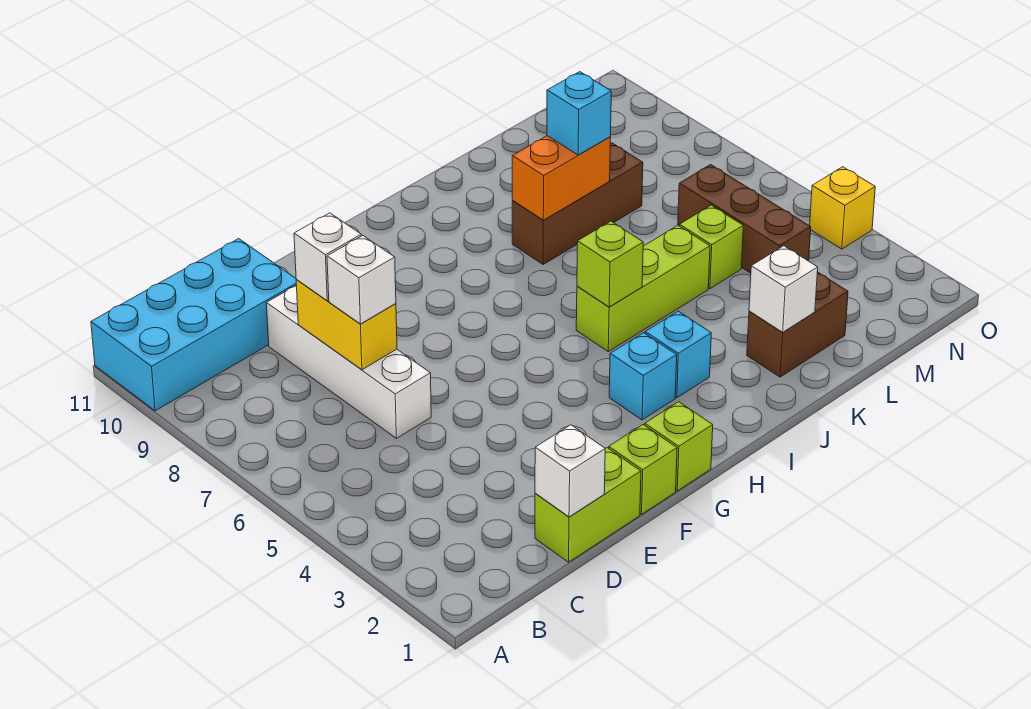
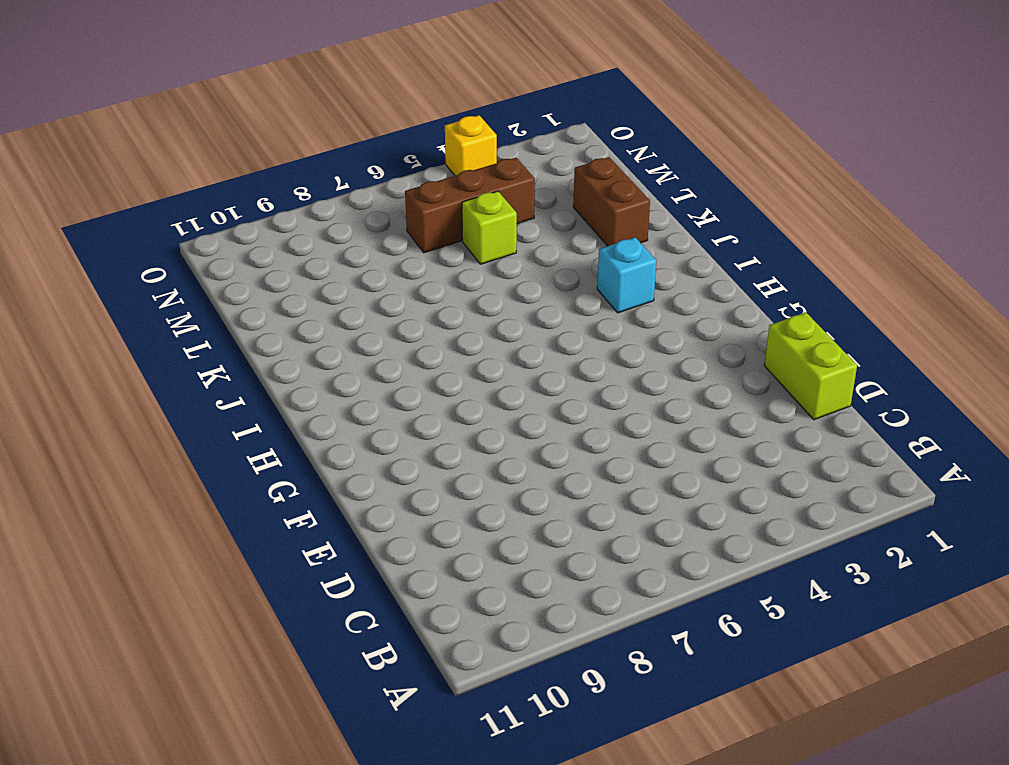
none -> cyan brick A10:D11 level 1
none -> white brick D6:D9 level 1
none -> lime brick F1 level 1

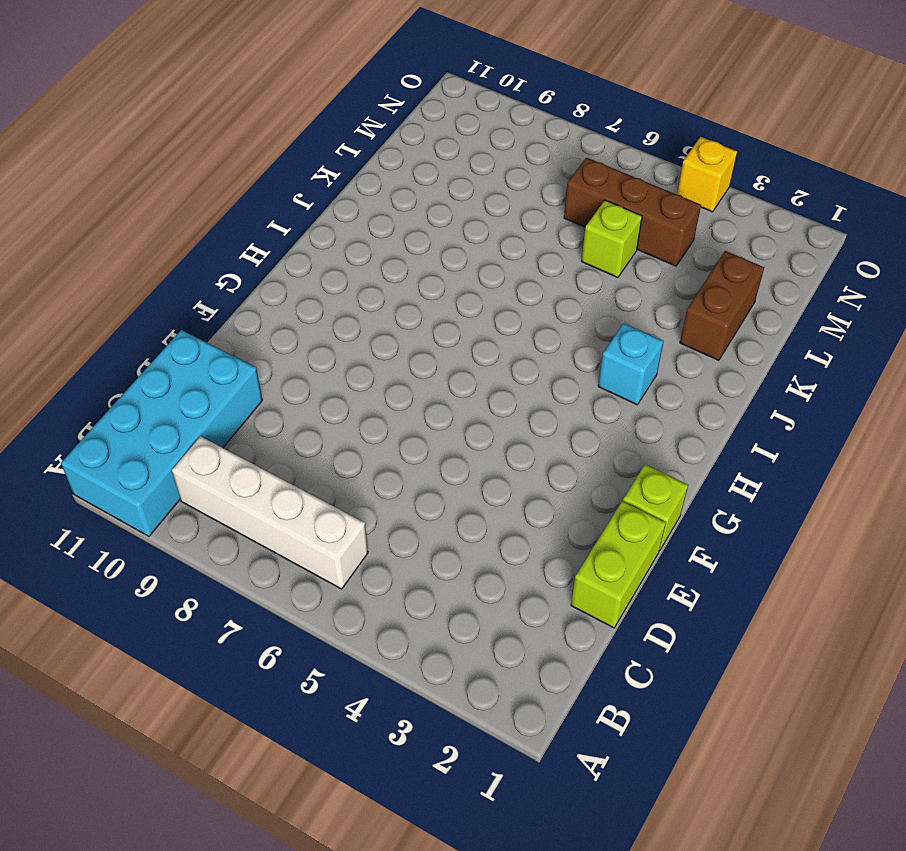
white brick B6:B9 level 1 -> white brick D6:D9 level 1
none -> lime brick G1 level 1
none -> cyan brick H3 level 1
none -> lime brick I5:K5 level 1

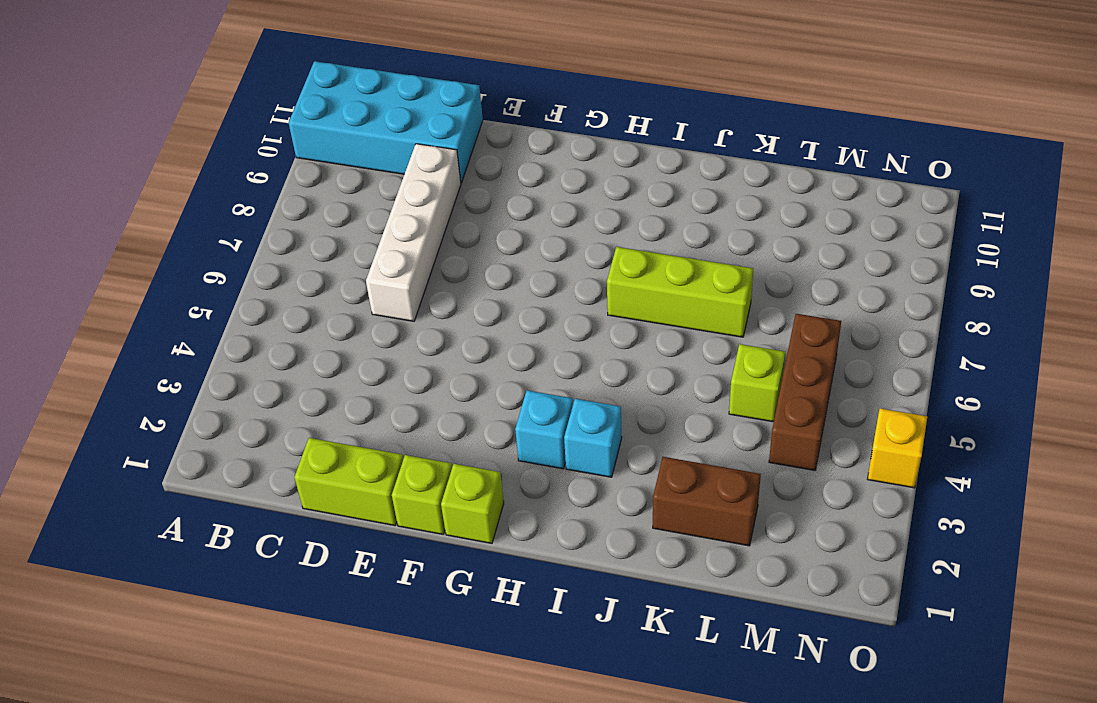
lime brick I7:K7 level 1 -> lime brick I5:K5 level 1
none -> brown brick J8:L8 level 1
none -> white brick D1 level 2
none -> yellow brick D7:D8 level 2

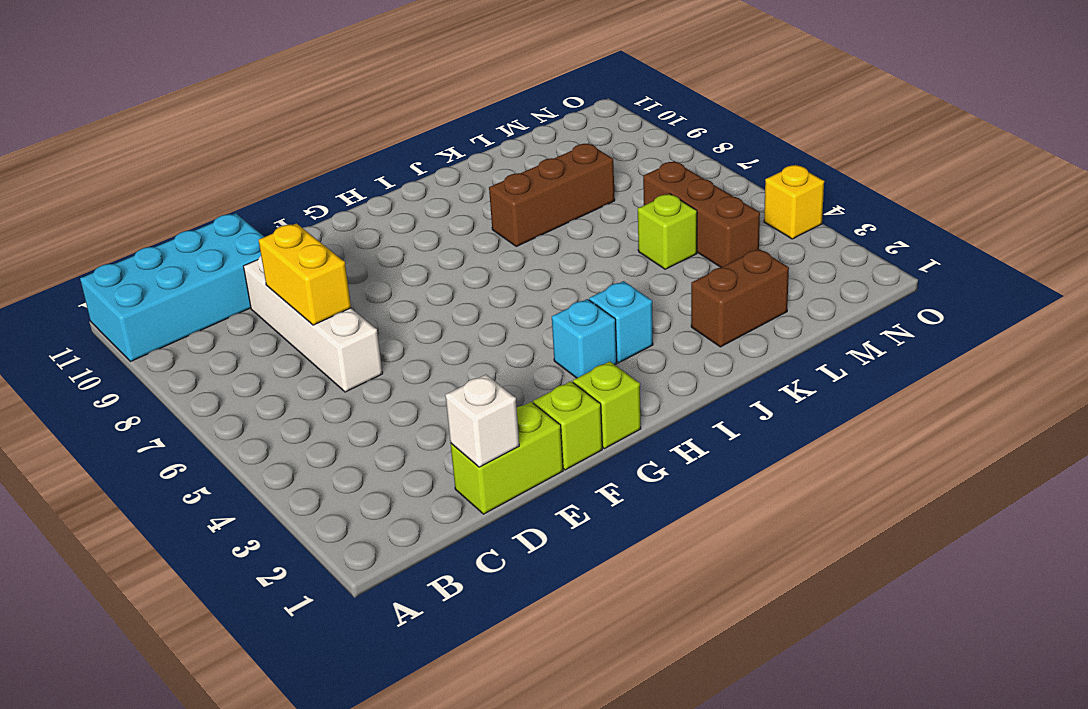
none -> lime brick I5:K5 level 1
none -> lime brick I5 level 2
none -> orange brick J8:K8 level 2

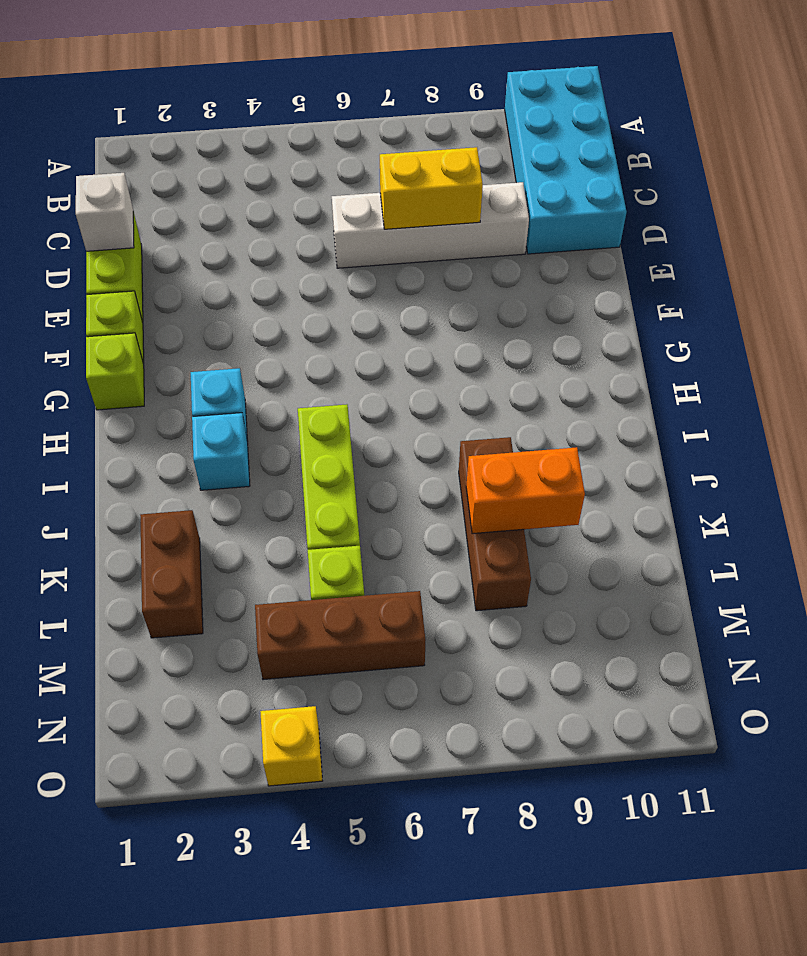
orange brick K8:K9 level 2 -> orange brick J8:K8 level 2
none -> lime brick I5 level 2
none -> white brick K2 level 2
none -> white brick D7 level 3

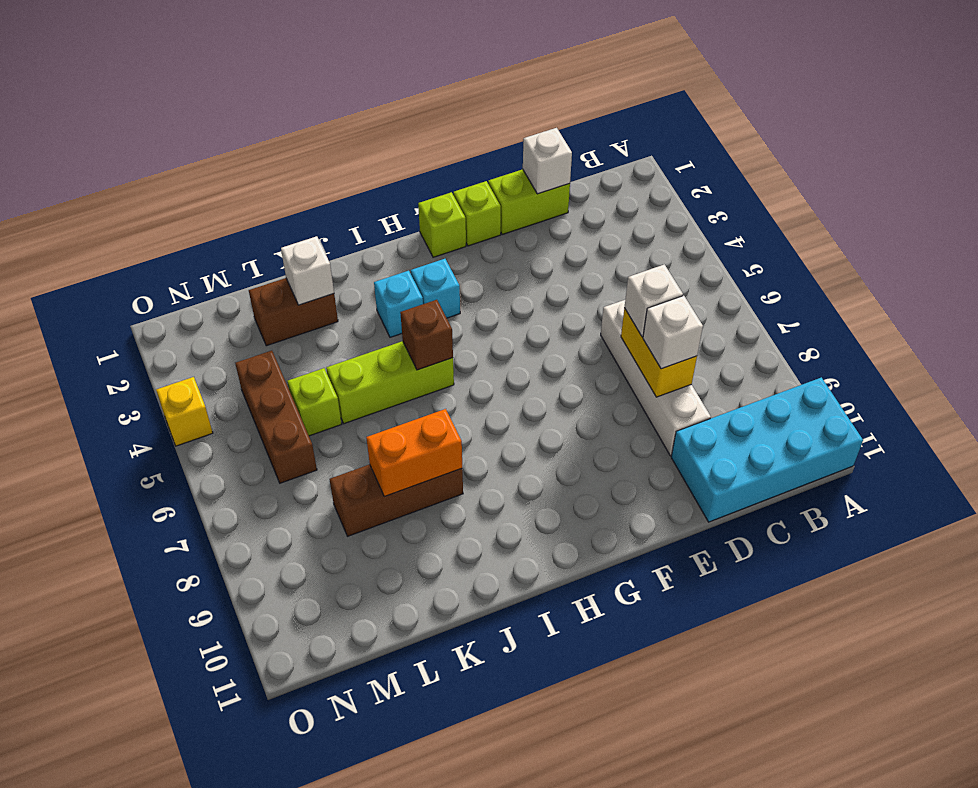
brown brick I5 level 2 -> lime brick I5 level 2
none -> cyan brick K8 level 3

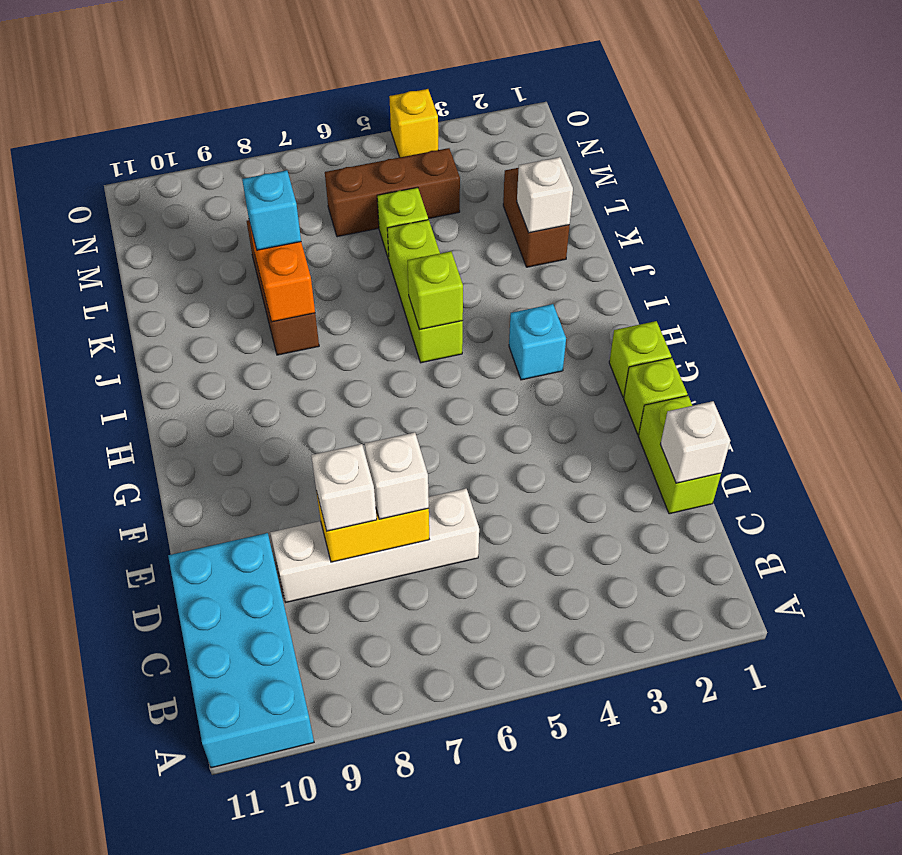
none -> cyan brick I3 level 1

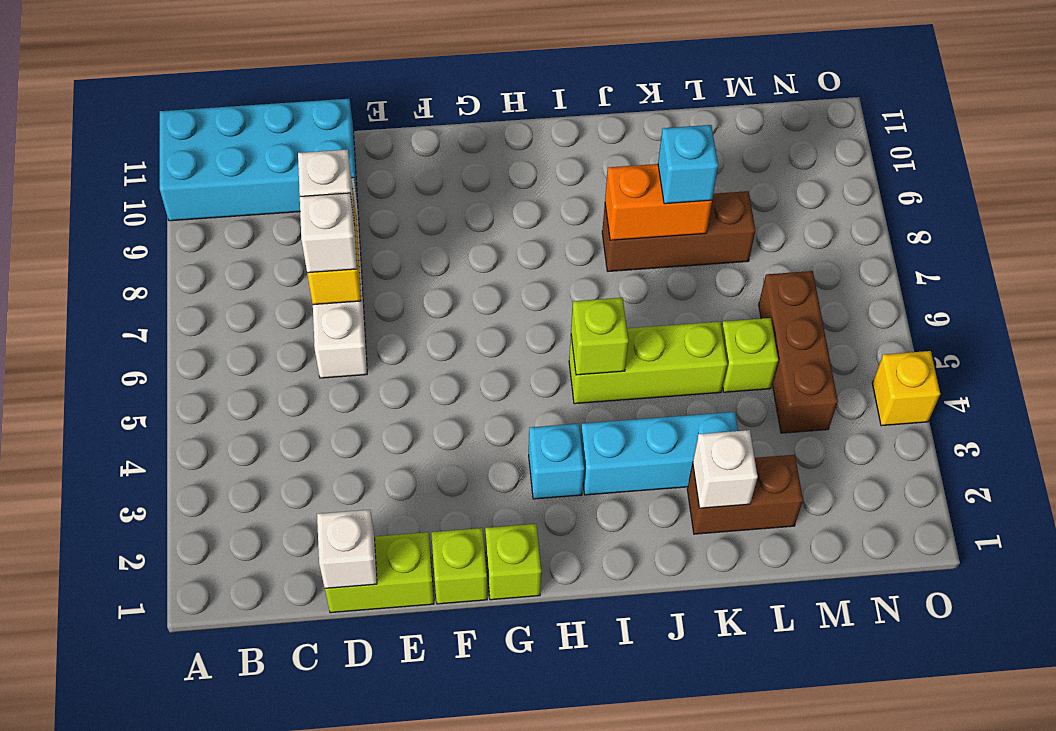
cyan brick I3:K3 level 1 -> cyan brick I3 level 1

